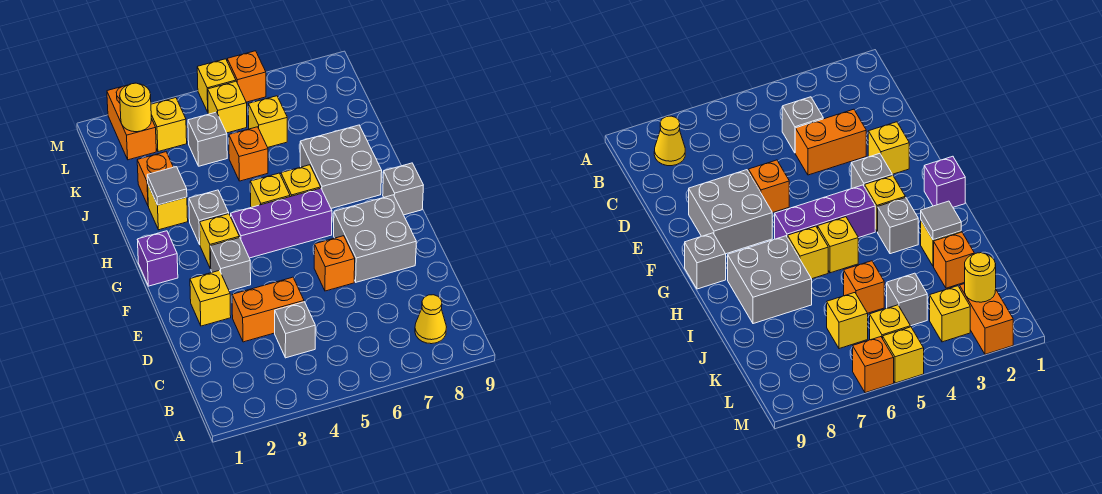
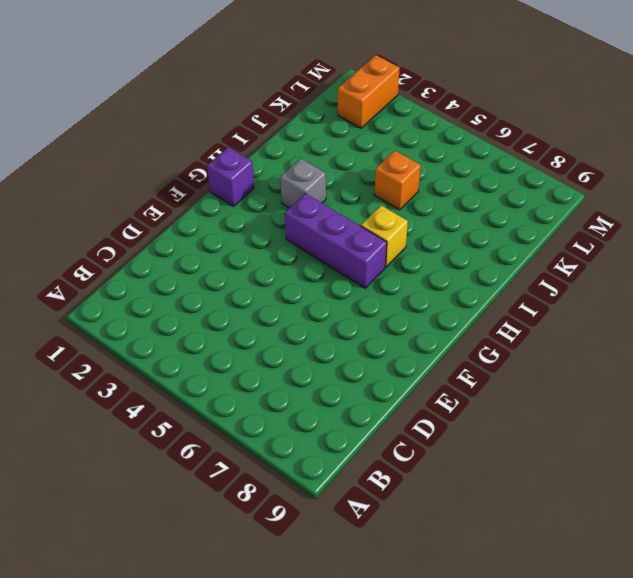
none -> yellow cone B8 level 1
none -> grey brick C4 level 1
none -> orange brick D3:D4 level 1

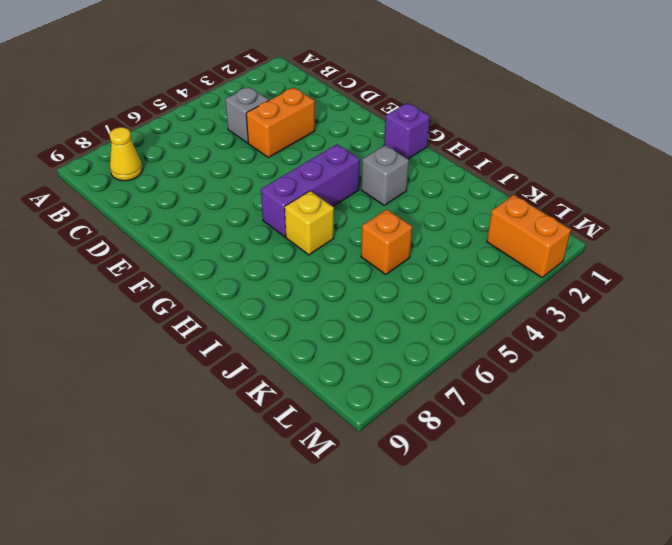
none -> yellow brick E2 level 1
none -> orange brick E6 level 1
none -> grey brick E7:F8 level 1

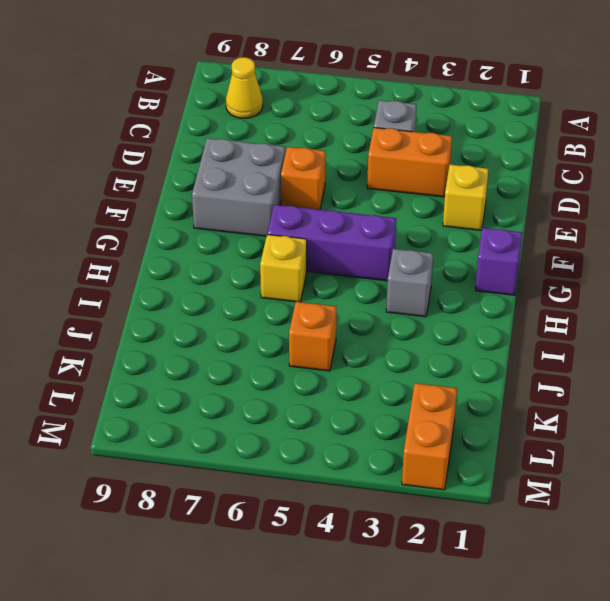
none -> grey brick F3 level 1
none -> yellow brick G3 level 1
none -> grey brick G9 level 1

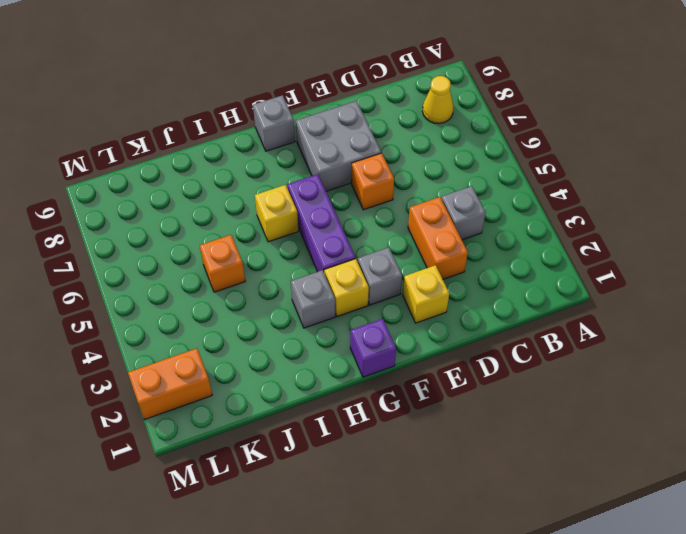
none -> yellow brick H5 level 1
none -> grey brick H7:I8 level 1
none -> yellow brick I2 level 1

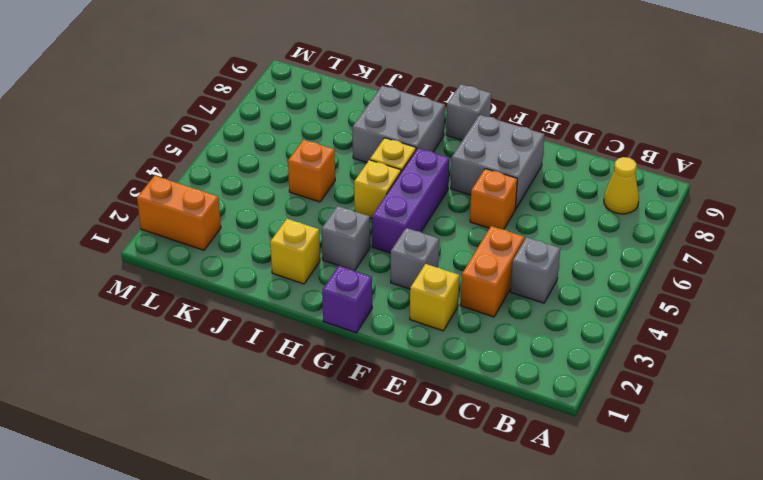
none -> yellow brick G3 level 1
none -> orange brick J2 level 1
none -> grey brick K4 level 1

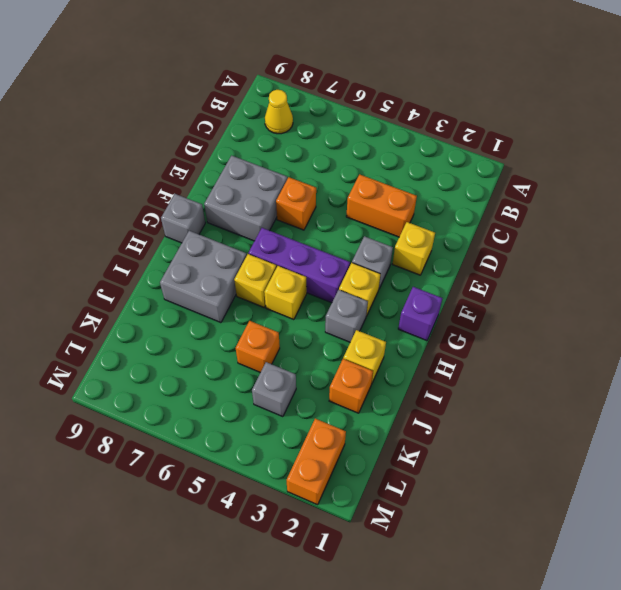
none -> grey brick C4 level 1
none -> yellow brick K6 level 1
none -> yellow brick L3 level 1

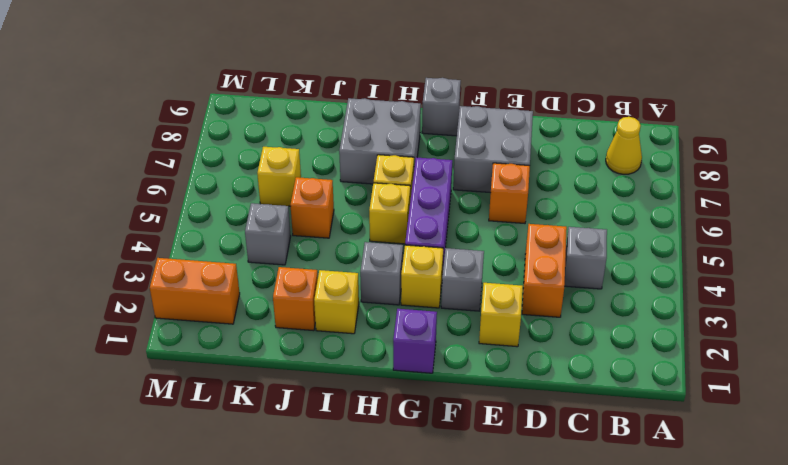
none -> yellow brick L3 level 1
none -> yellow brick L5 level 1
none -> yellow brick M5 level 1

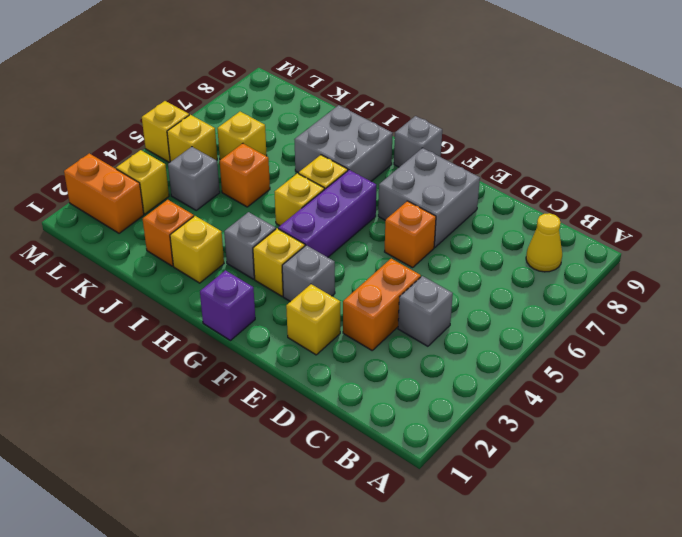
none -> orange brick M6 level 1
none -> grey tile I2 level 2
none -> yellow round brick L2 level 2

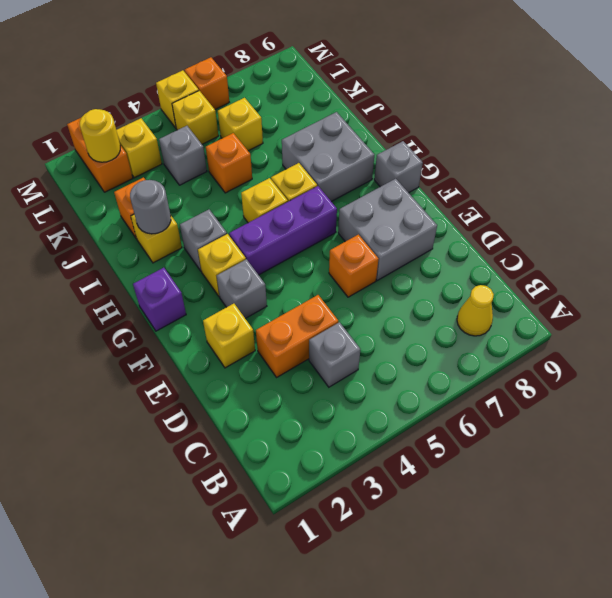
grey round brick I2 level 2 -> grey tile I2 level 2

